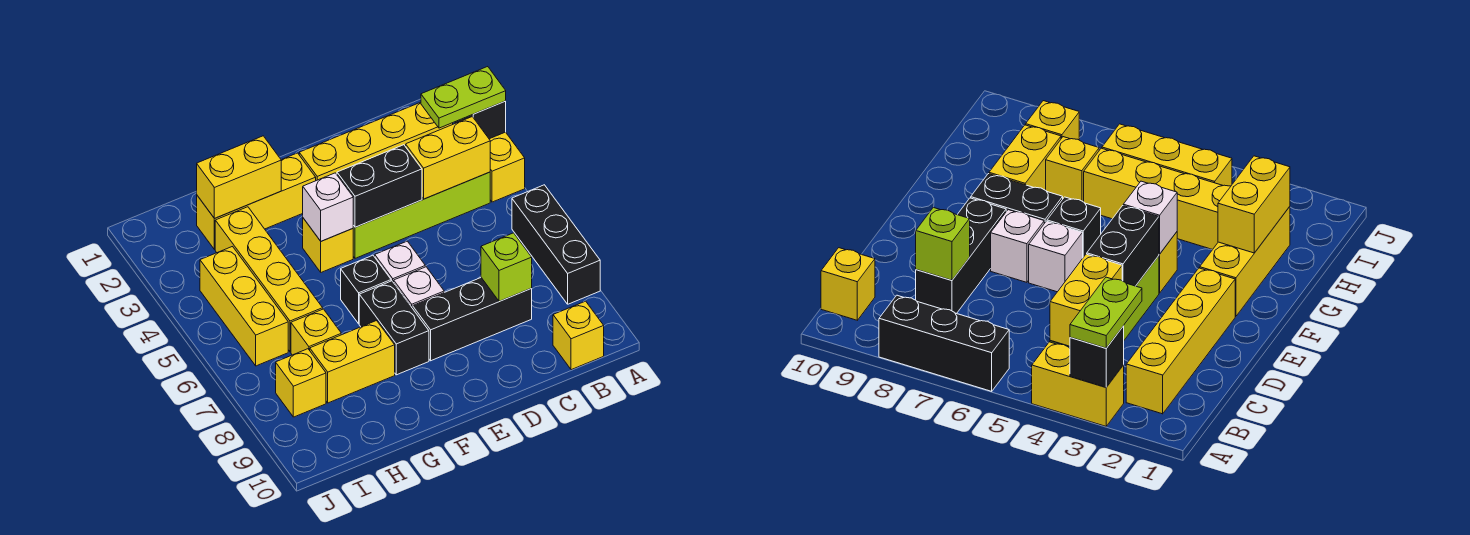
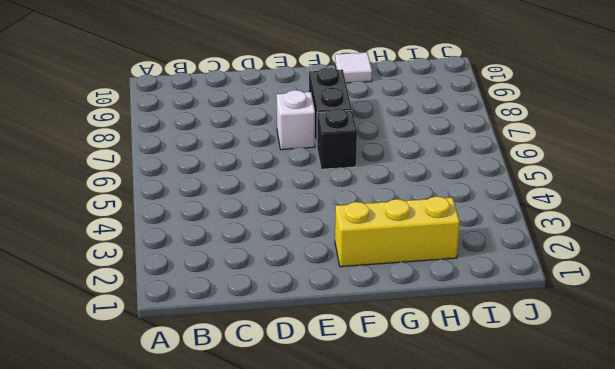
white tile G10 level 1 -> none
none -> yellow brick A3:A4 level 1
none -> black brick A6:A8 level 1
none -> yellow brick B2:E2 level 1

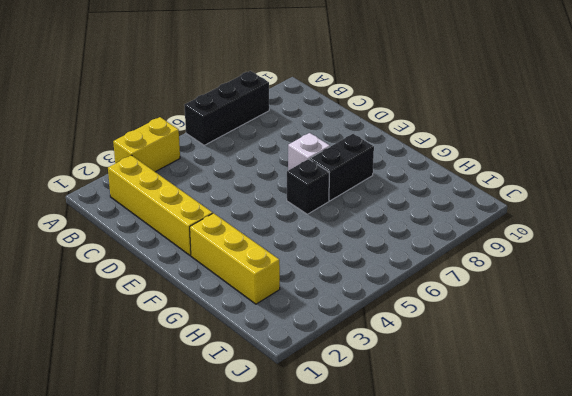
none -> lime brick B4:E4 level 1
none -> yellow brick B10 level 1
none -> black brick C8:E8 level 1

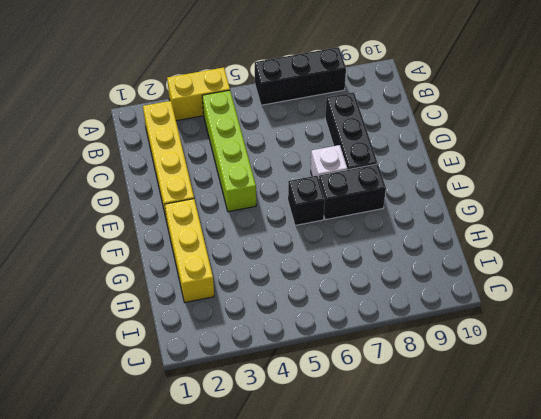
none -> yellow brick B10 level 1
none -> white brick E6 level 1
none -> yellow brick F4 level 1

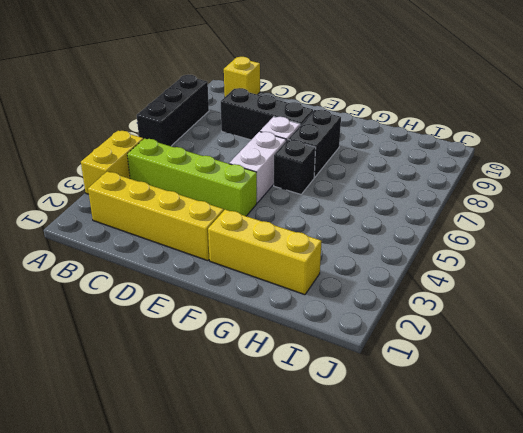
white brick E5:E6 level 1 -> white brick E6 level 1
none -> yellow brick F4 level 1
none -> yellow brick G8:H8 level 1
none -> yellow brick H3:H6 level 1

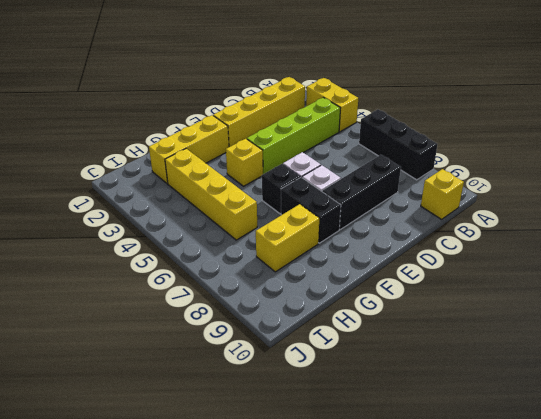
none -> yellow brick H7 level 1
none -> yellow brick I4:I6 level 1
none -> yellow brick I8 level 1

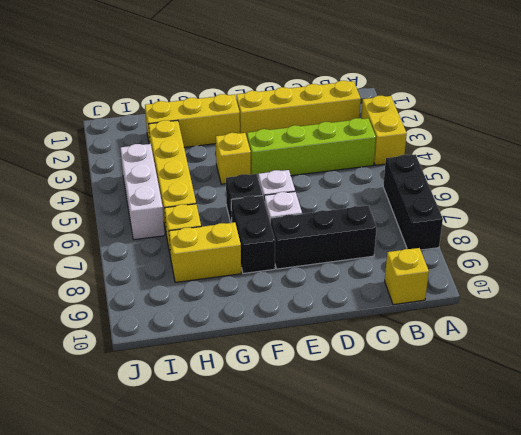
white brick I4:I6 level 1 -> yellow brick I4:I6 level 1
none -> yellow brick I8 level 1
none -> black brick A3 level 2
none -> yellow brick B4:C4 level 2

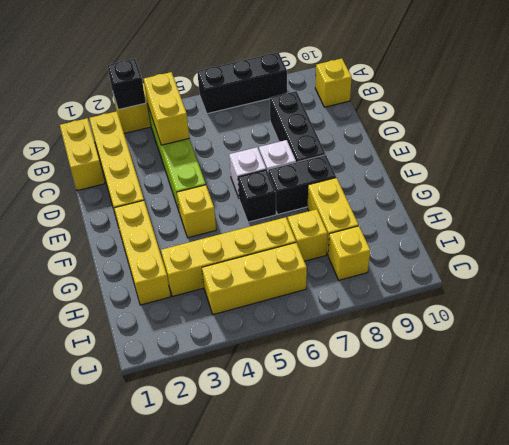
yellow brick B1:C1 level 1 -> yellow brick G2:H2 level 2
none -> lime brick C8 level 2
none -> black brick D4:E4 level 2
none -> white brick F4 level 2

